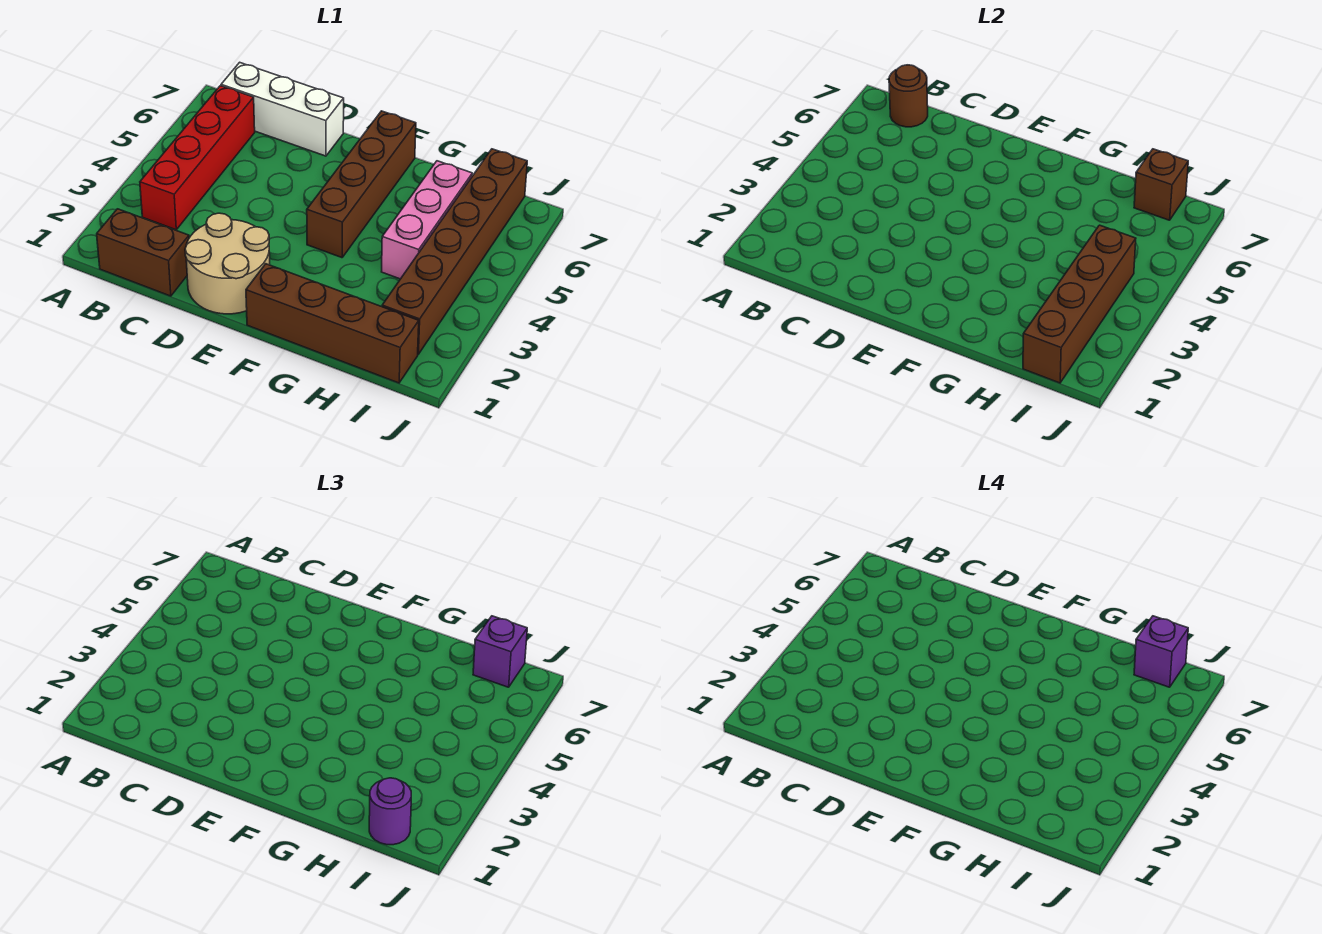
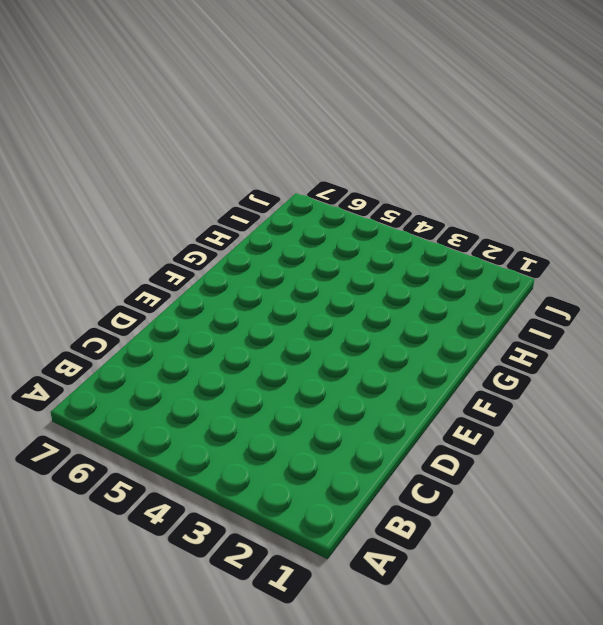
none -> brown brick B1:C1 level 1
none -> red brick B3:B6 level 1
none -> white brick B7:D7 level 1

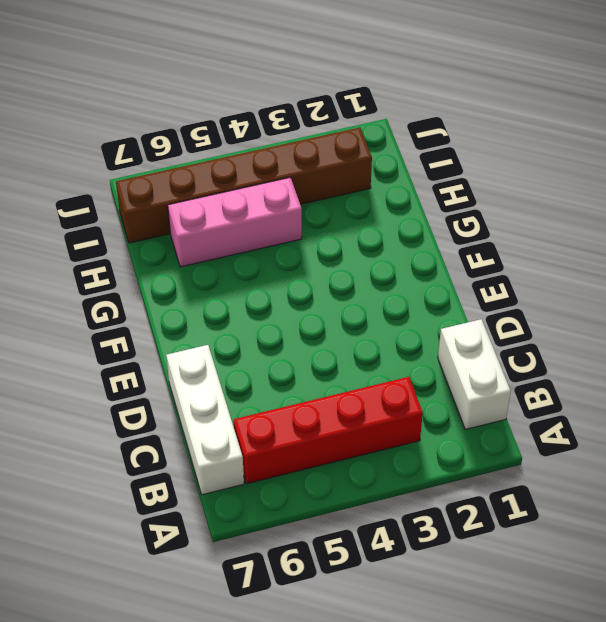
white brick B1:C1 level 1 -> brown brick B1:C1 level 1
none -> tan round brick D1:E2 level 1
none -> brown brick F1:I1 level 1
none -> brown brick F4:F7 level 1

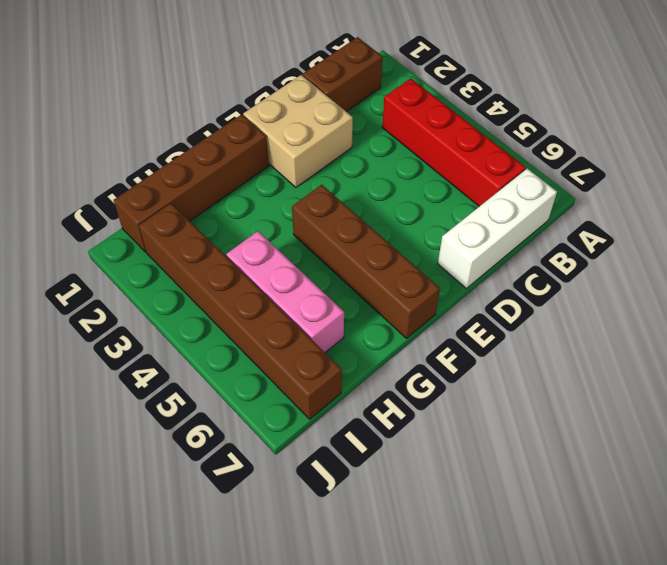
tan brick D1:E2 level 1 -> tan round brick D1:E2 level 1
none -> brown round brick B7 level 2
none -> brown brick I1:I4 level 2
none -> brown brick I7 level 2

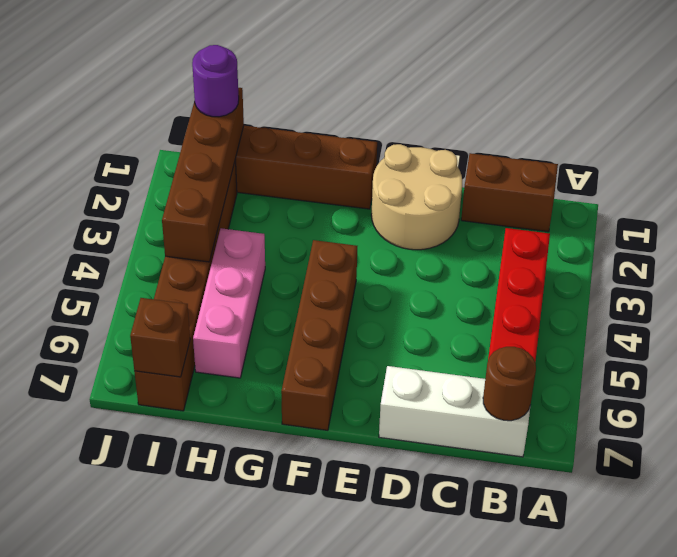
none -> purple brick I7 level 3
none -> purple brick I7 level 4

